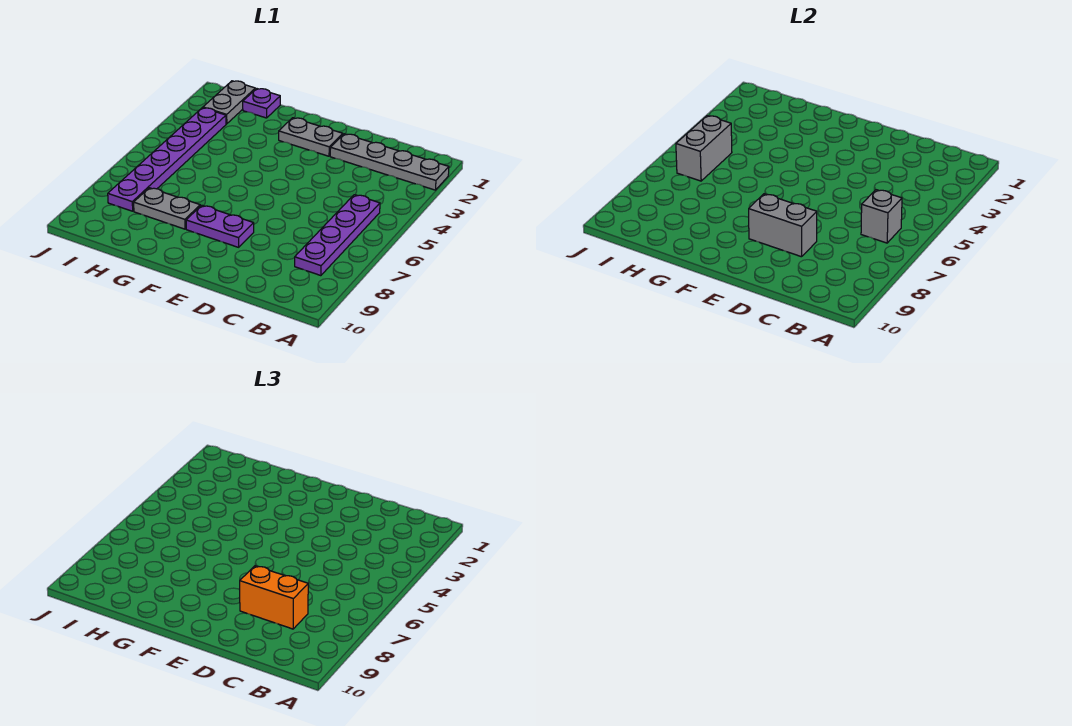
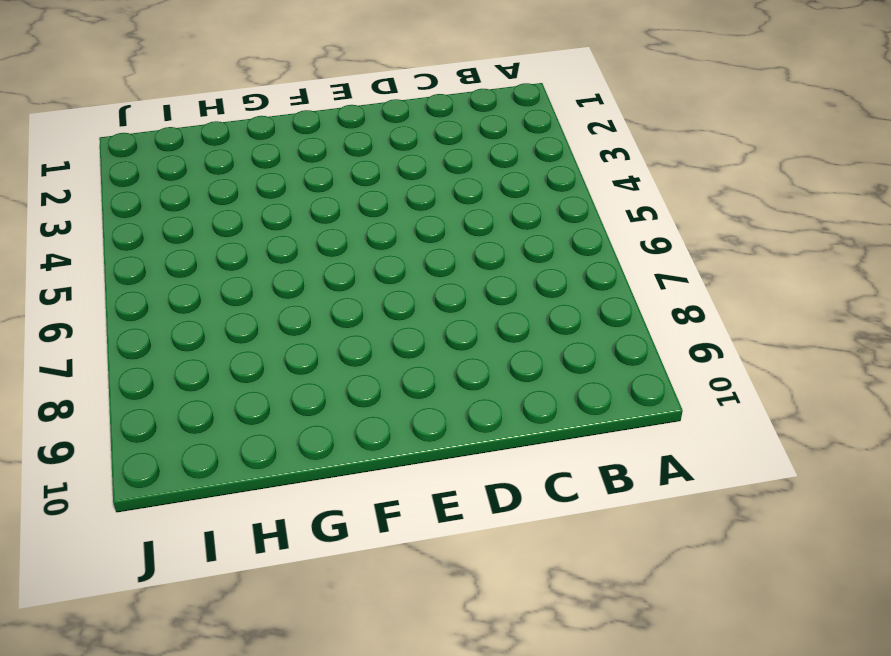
none -> grey plate A2:D2 level 1
none -> purple plate B5:B8 level 1
none -> grey plate E2:F2 level 1

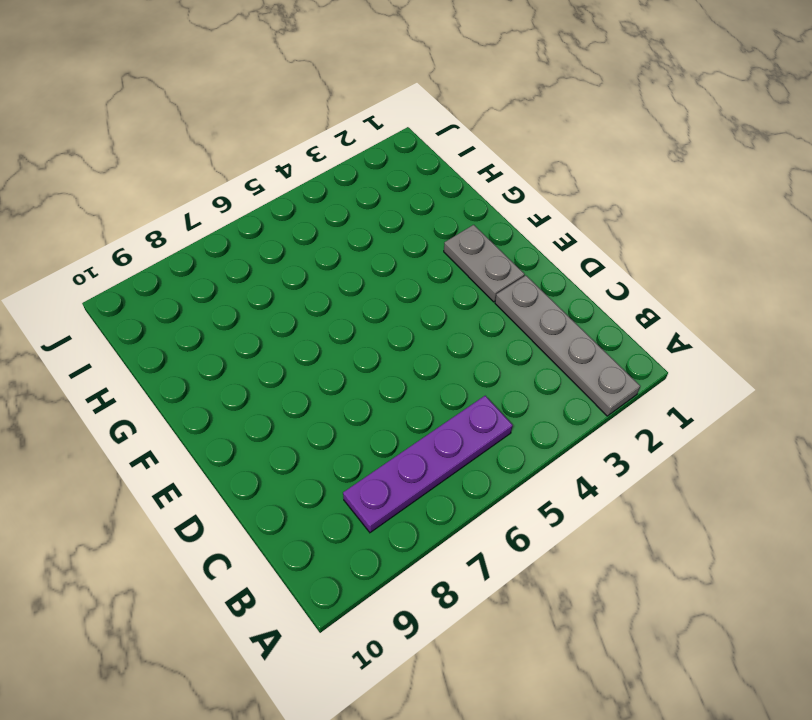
none -> purple plate E8:F8 level 1
none -> grey plate G8:H8 level 1
none -> purple plate H1 level 1

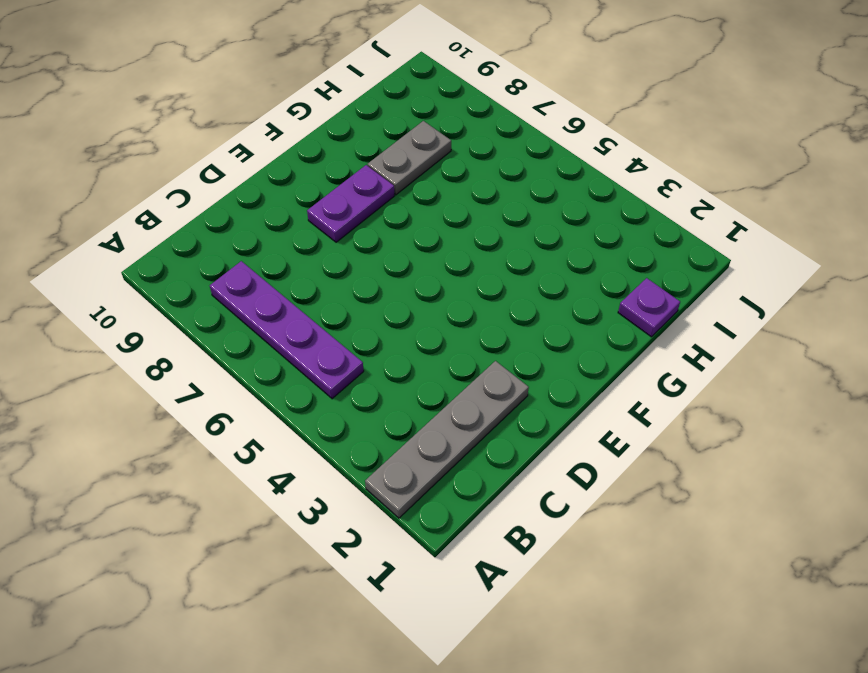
none -> grey plate E2:F2 level 1
none -> grey plate I1:I2 level 1
none -> purple plate I3:I8 level 1

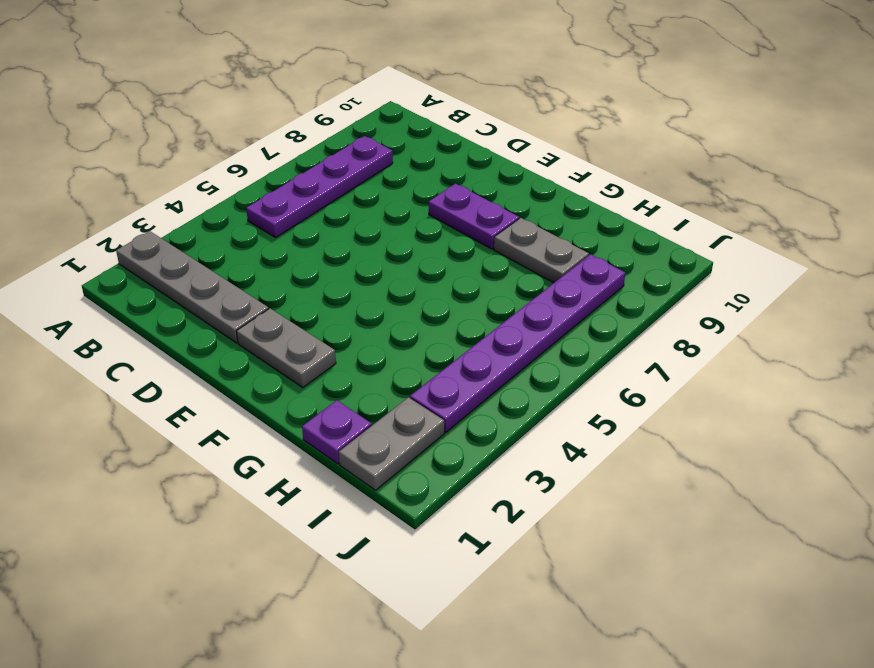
none -> grey brick B6 level 2
none -> grey brick D8:E8 level 2
none -> grey brick I5:I6 level 2

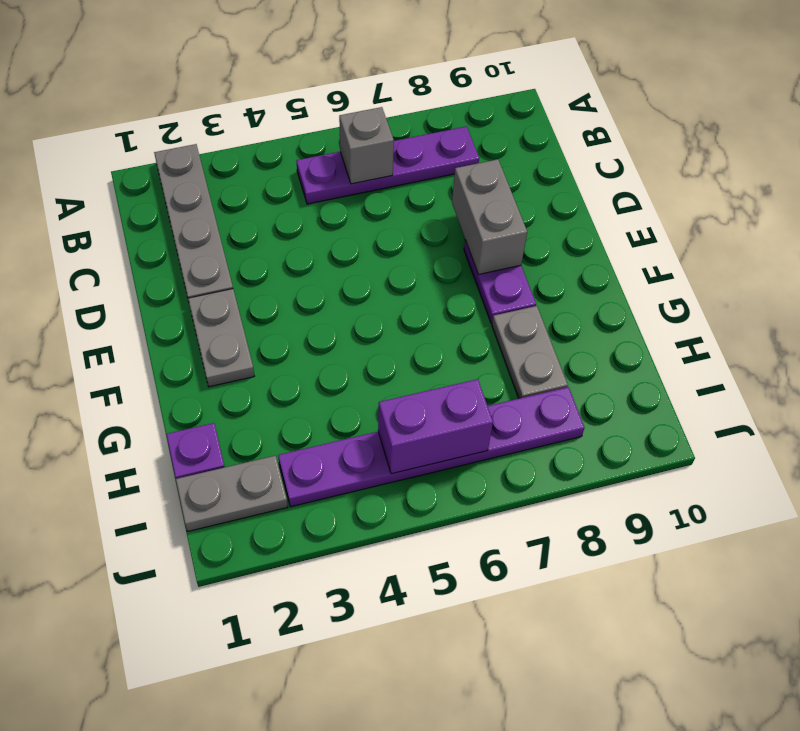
purple brick I5:I6 level 2 -> grey brick I5:I6 level 2
none -> orange brick C8:D8 level 3

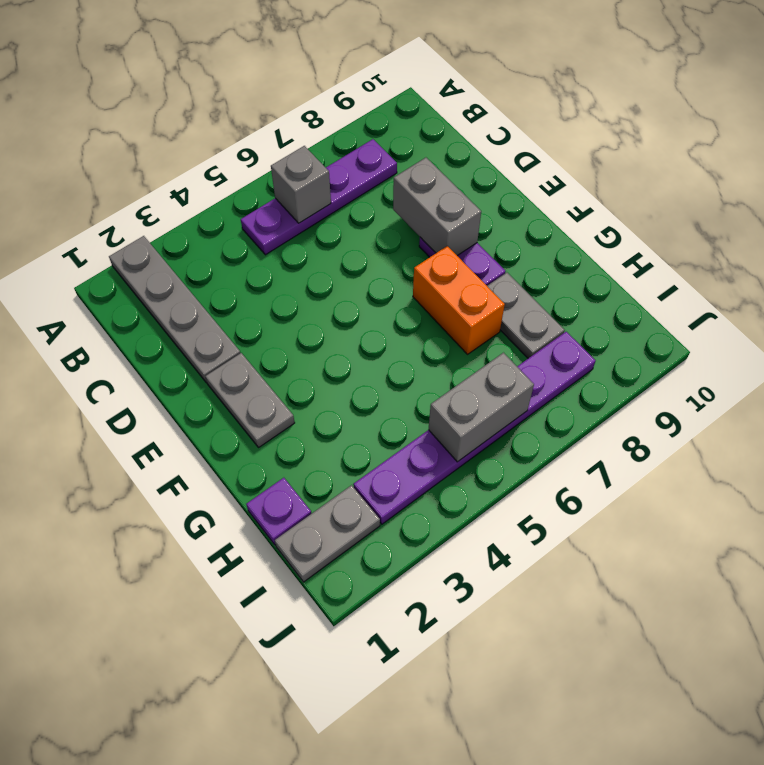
orange brick F7:G7 level 1 -> orange brick C8:D8 level 3

